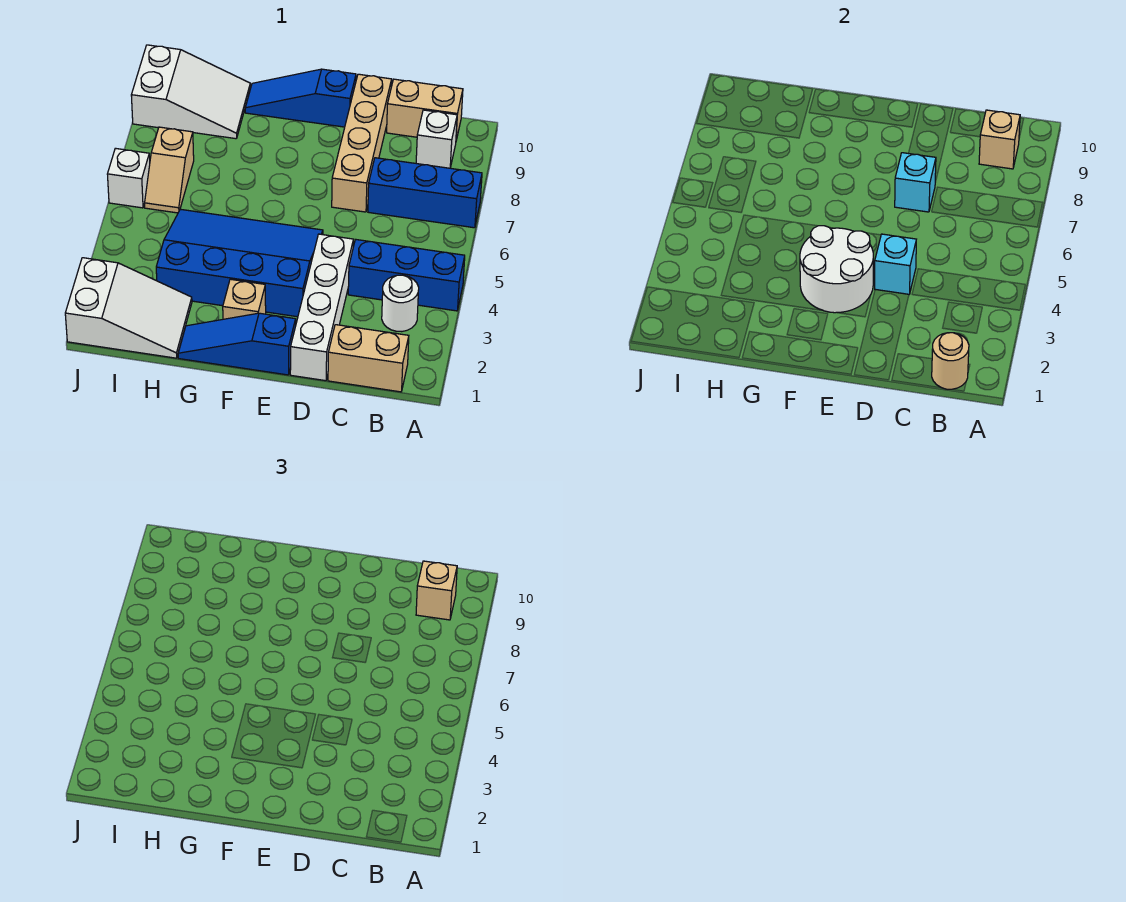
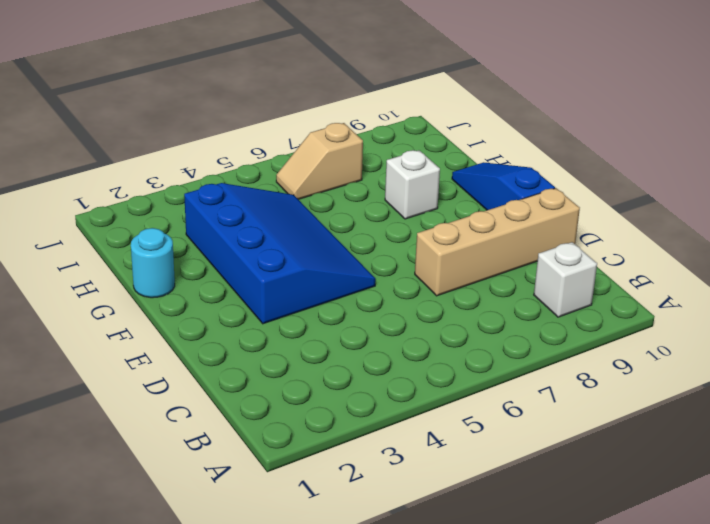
cyan round brick G1 level 1 -> blue slope E1:G1 level 1 top E
white brick G8 level 1 -> white brick J6 level 1
none -> blue brick A4:C4 level 1
none -> blue brick A7:C7 level 1
none -> tan brick B1:C1 level 1

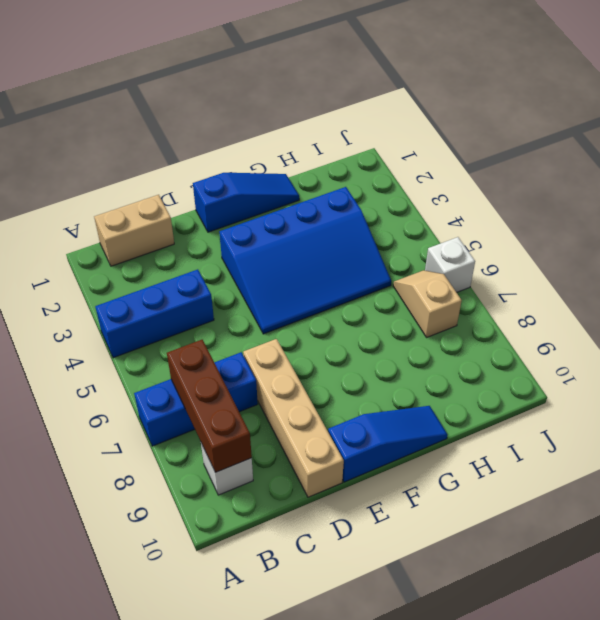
brown brick B7:B9 level 2 -> tan brick B9 level 2
none -> white round brick B3 level 1
none -> tan brick B10:C10 level 1
none -> white brick D1:D4 level 1

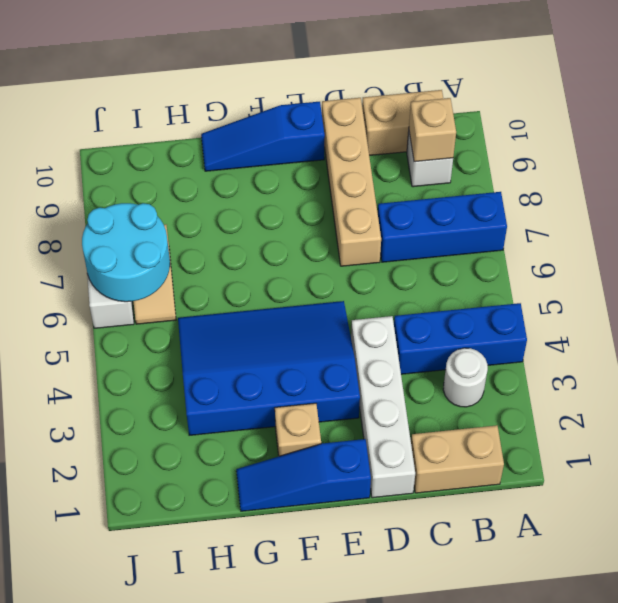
cyan round brick I6:J7 level 2 -> none
none -> white slope H1:J2 level 1 top J
none -> white slope H9:J10 level 1 top J
none -> tan round brick B1 level 2

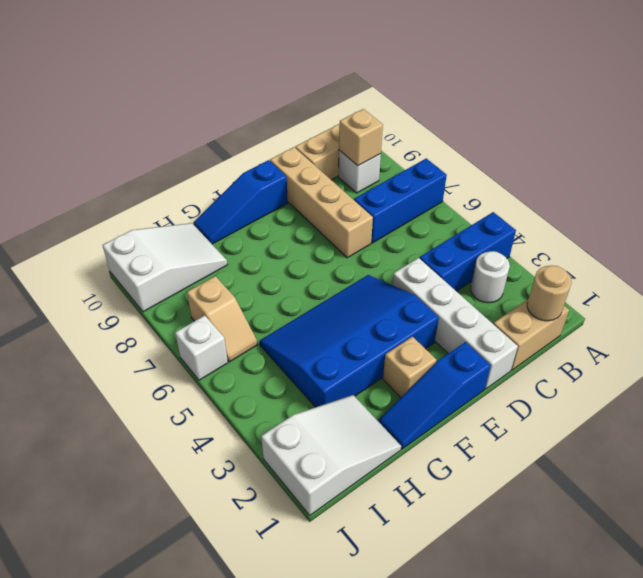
none -> cyan brick D4 level 2
none -> cyan brick D7 level 2
none -> white round brick E3:F4 level 2

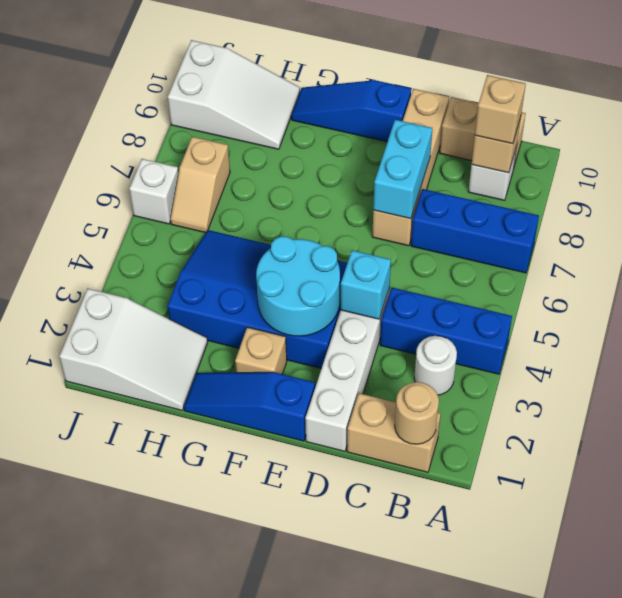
cyan brick D7:D8 level 2 -> cyan brick D7 level 2
cyan round brick E3:F4 level 2 -> white round brick E3:F4 level 2

